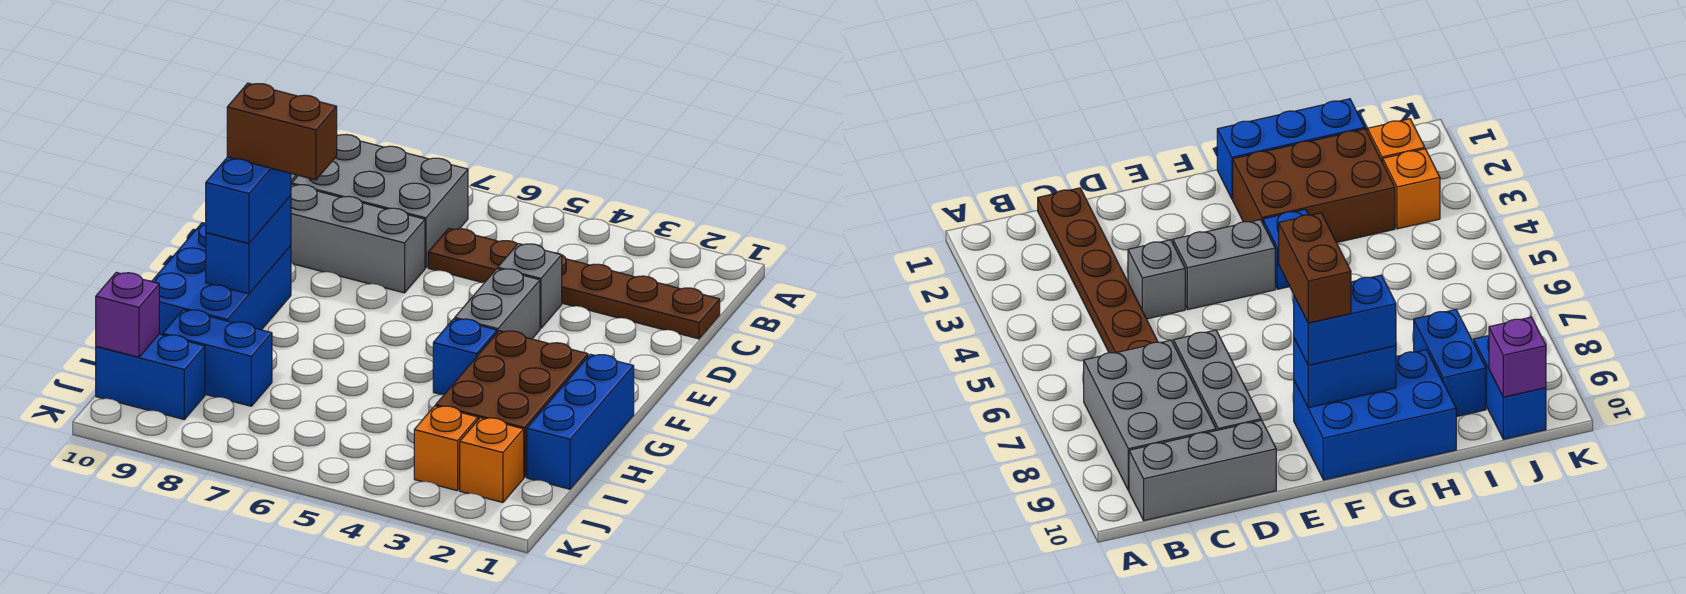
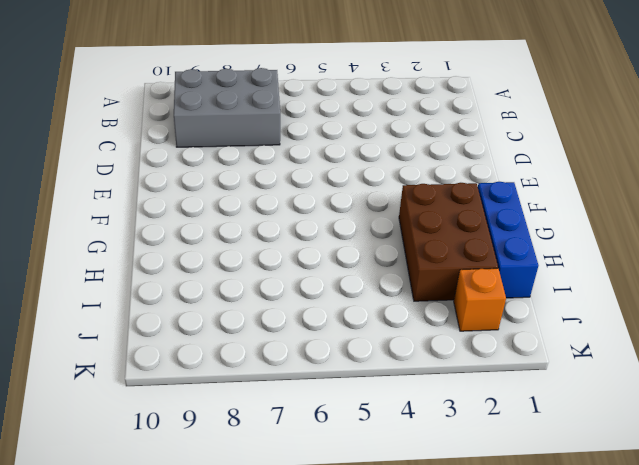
none -> grey brick B10:D10 level 1
none -> brown plate C1:C6 level 1
none -> grey brick D4 level 1

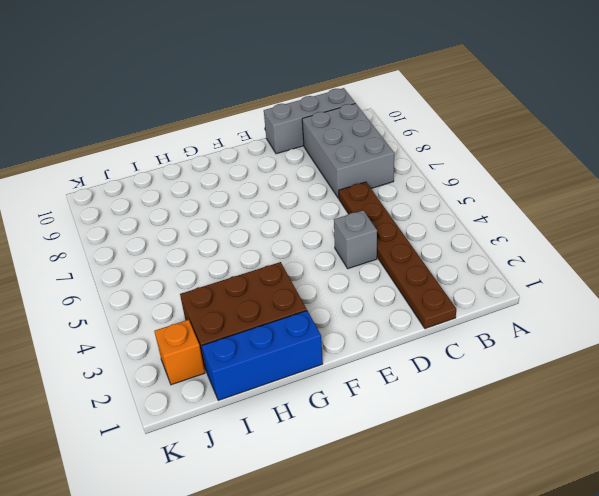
none -> grey brick D7:D9 level 1
none -> grey brick E4:F4 level 1
none -> blue brick F9:H10 level 1

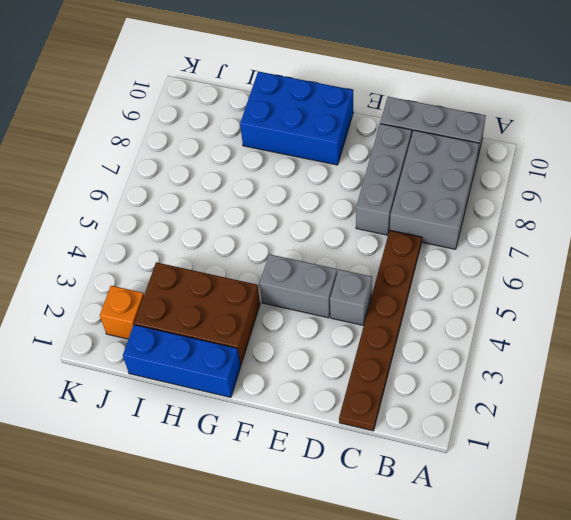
none -> blue brick G4 level 1
none -> blue brick I8:I9 level 1
none -> orange brick J3 level 1

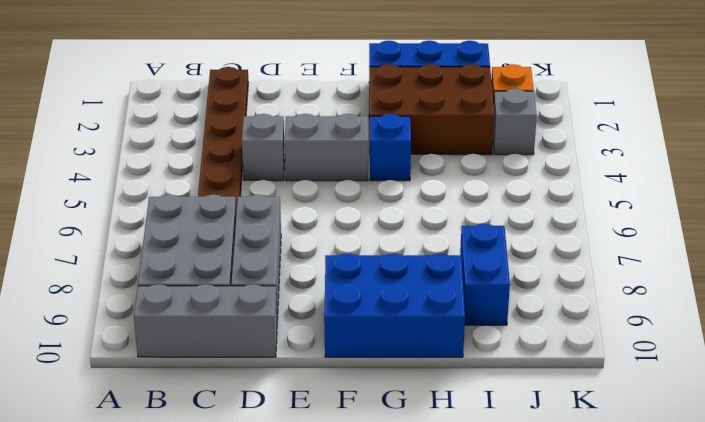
grey brick J3 level 1 -> orange brick J3 level 1
none -> blue brick J9:J10 level 1
none -> blue brick F9:G9 level 2
none -> purple brick J10 level 2

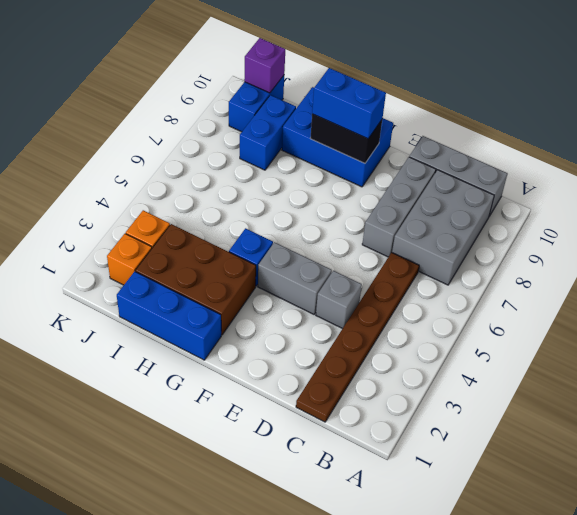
black brick F9:G9 level 2 -> blue brick F9:G9 level 2
none -> brown brick F8:F9 level 4

